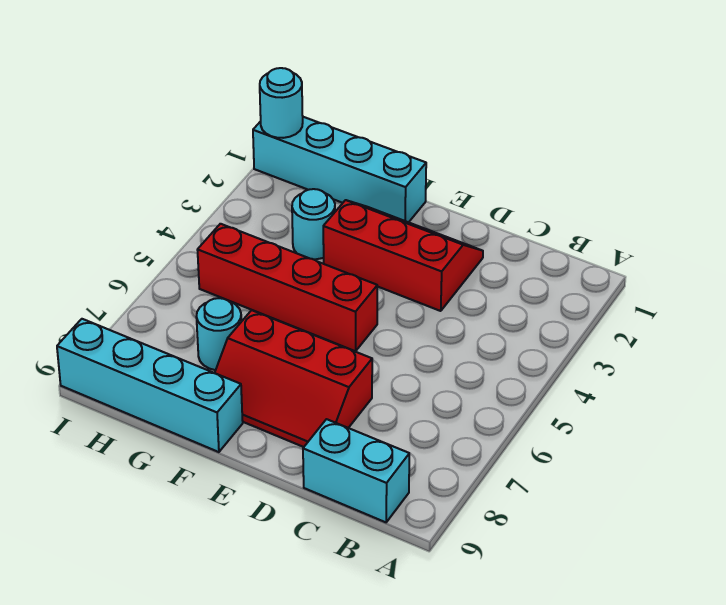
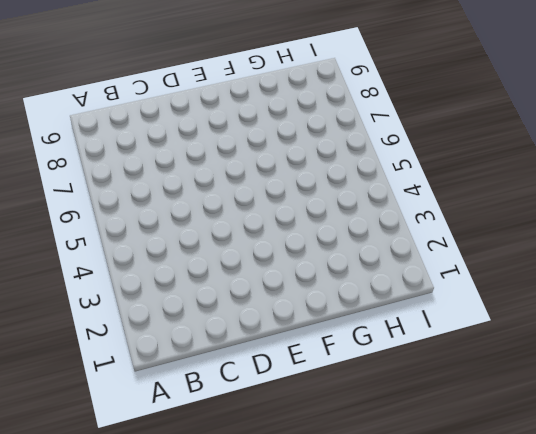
none -> cyan brick B9:C9 level 1
none -> red slope D2:F3 level 1 top 3

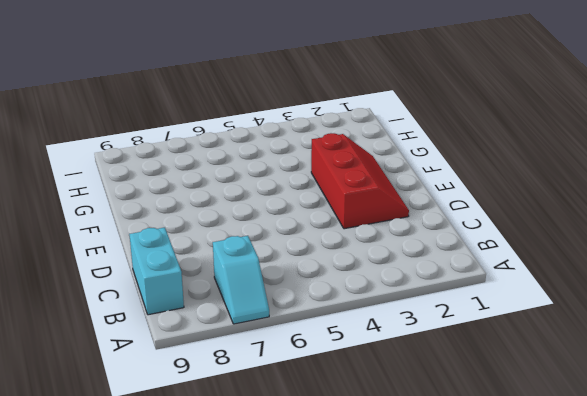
cyan slope A7:B7 level 1 top B -> none
none -> red slope D7:F8 level 1 top 7
none -> red brick E5:H5 level 1

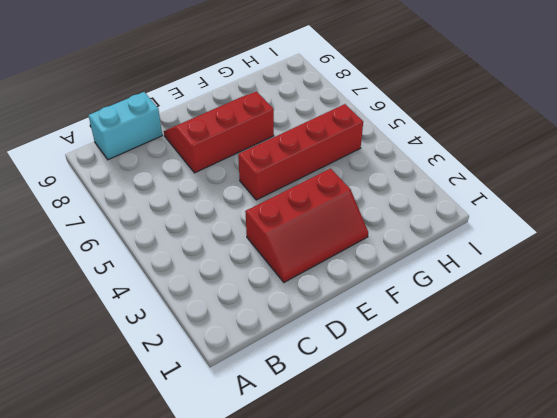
none -> cyan brick F1:I1 level 1
none -> cyan brick F9:I9 level 1

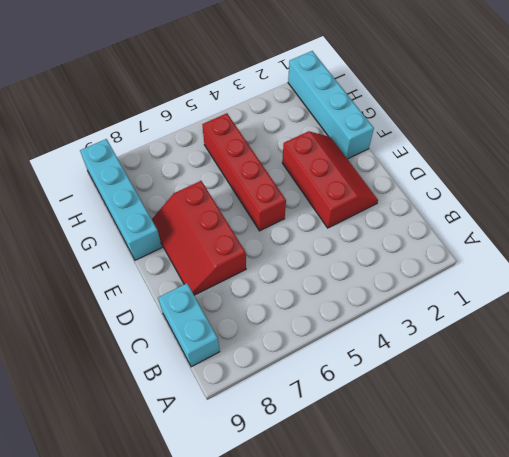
none -> cyan round brick G3 level 1
none -> cyan round brick G7 level 1

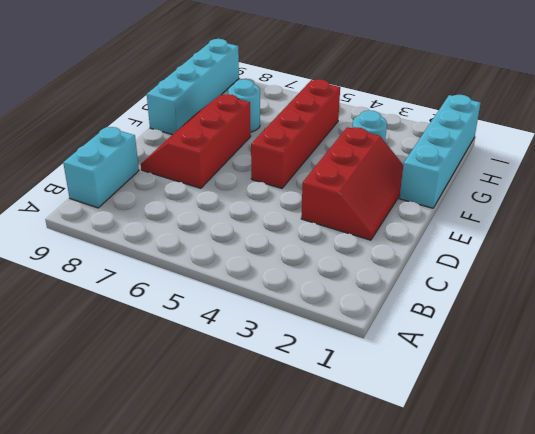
none -> cyan round brick I1 level 2

